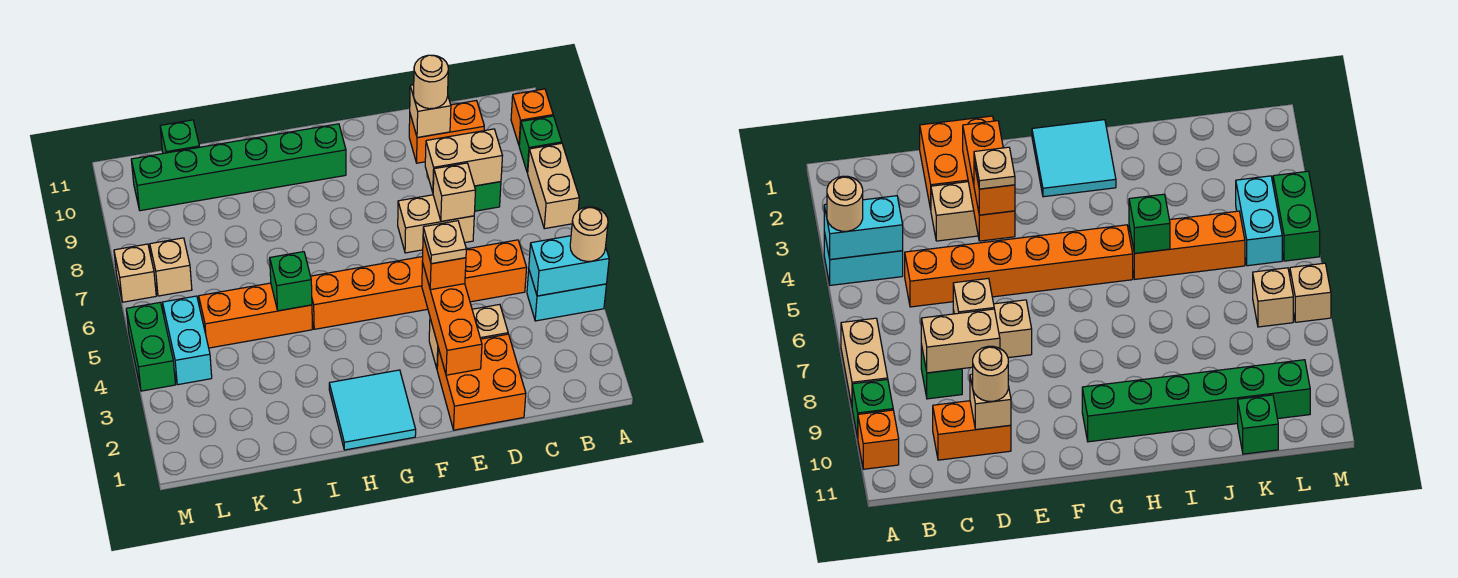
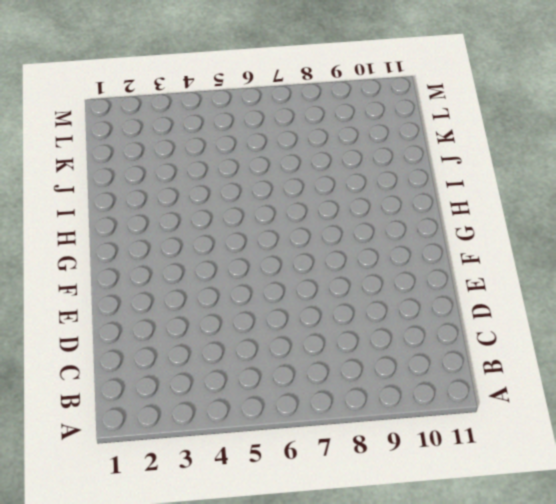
none -> cyan brick A4:B4 level 1
none -> tan brick A7:A8 level 1
none -> green brick A9 level 1

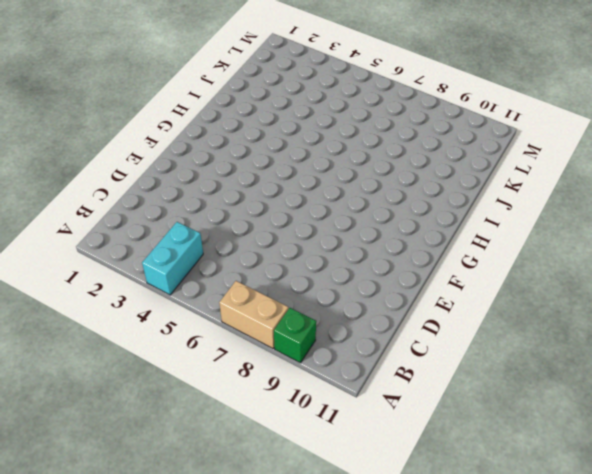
none -> orange brick A10 level 1
none -> orange brick C5:H5 level 1
none -> green brick C8 level 1

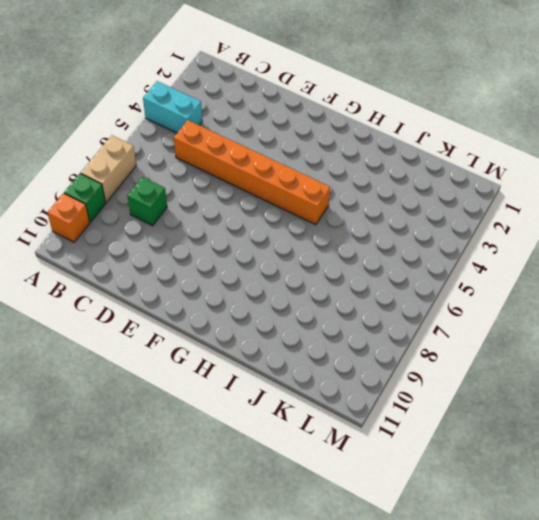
none -> orange brick C10:D10 level 1
none -> orange brick D1:E2 level 1
none -> tan brick D3:E3 level 1

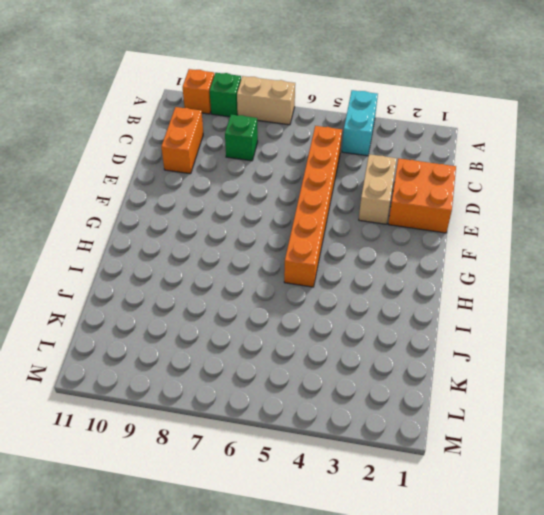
none -> tan brick D7:E7 level 1
none -> cyan tile G1:H2 level 1
none -> green brick G10:L10 level 1

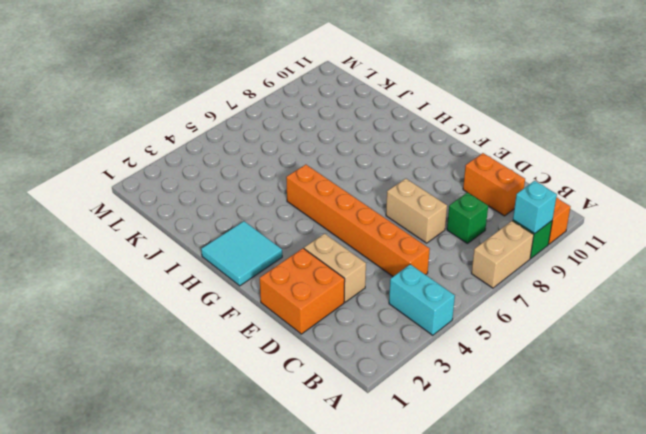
cyan brick A9 level 2 -> none
none -> green brick G10:L10 level 1
none -> orange brick I5:K5 level 1
none -> green brick K11 level 1

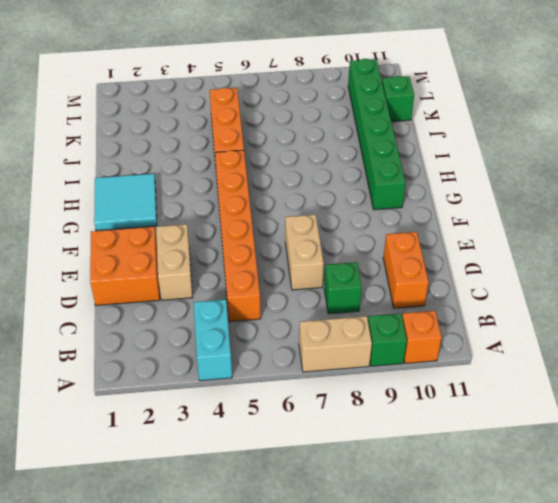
none -> cyan brick L4:L5 level 1
none -> tan brick L7 level 1
none -> green brick M4:M5 level 1

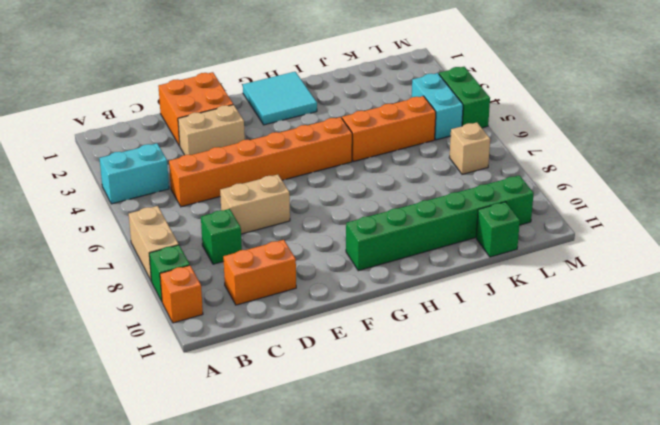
none -> tan brick M7 level 1
none -> cyan brick A4:B4 level 2
none -> tan brick C8:D8 level 2

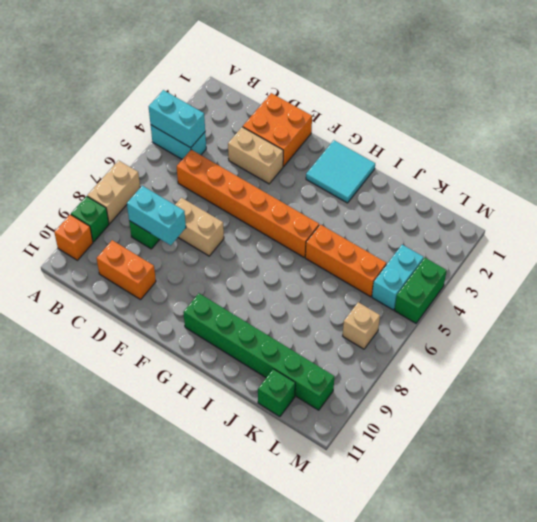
cyan brick C8:D8 level 2 -> tan brick C8:D8 level 2
none -> tan brick M7 level 1
none -> tan brick D7 level 2
none -> tan brick D10 level 2

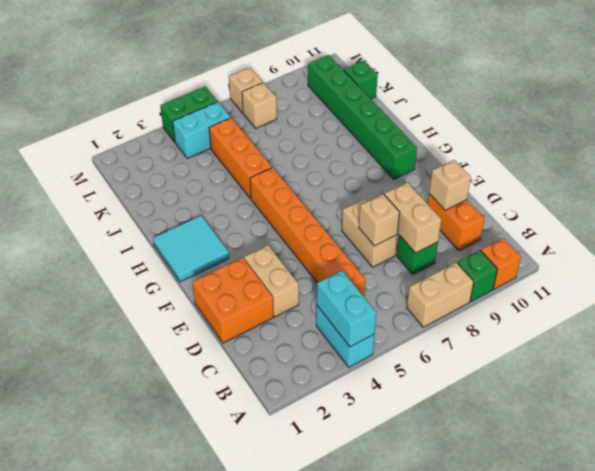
none -> orange brick E2:E4 level 2
none -> green brick I5 level 2
none -> tan round brick A4 level 3

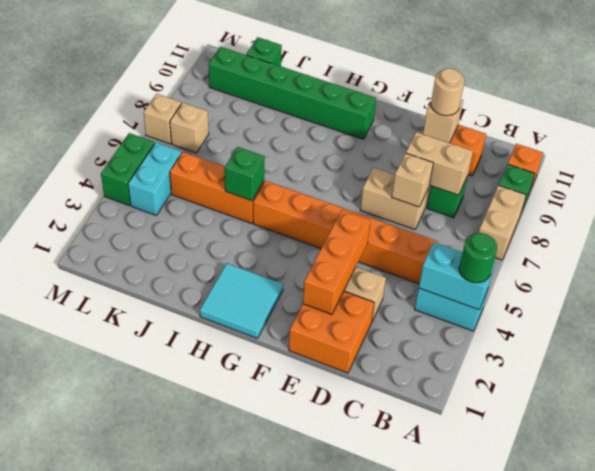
green round brick A4 level 3 -> tan round brick A4 level 3
none -> orange brick E4 level 3
none -> tan plate E4 level 4

